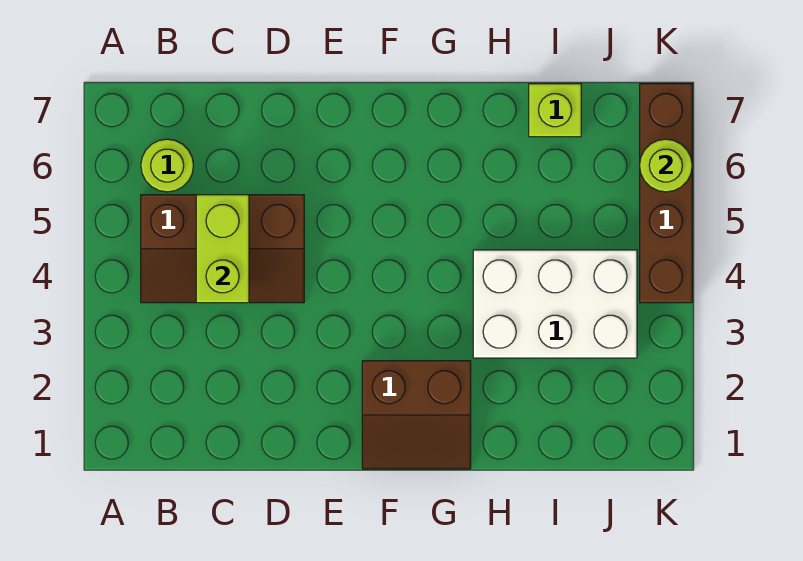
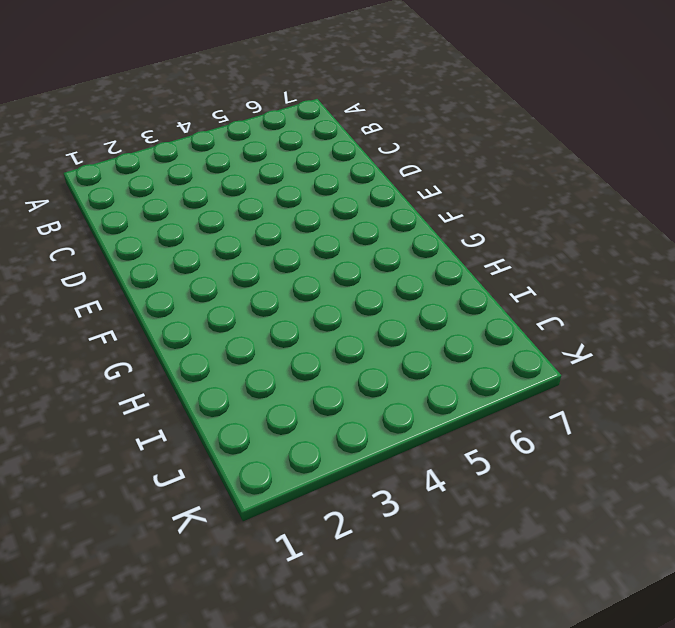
none -> brown slope B4:D5 level 1 top 5
none -> lime round brick B6 level 1

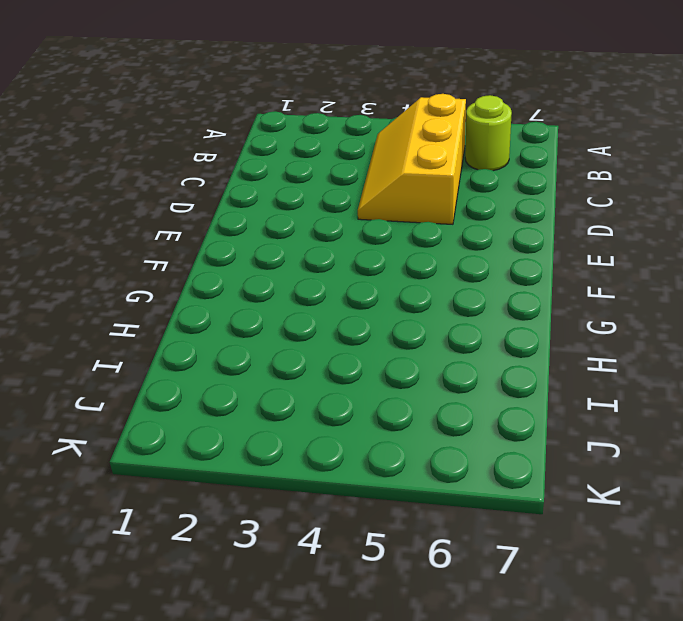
yellow slope B4:D5 level 1 top 5 -> brown slope B4:D5 level 1 top 5
none -> brown slope F1:G2 level 1 top 2
none -> white brick H3:J4 level 1

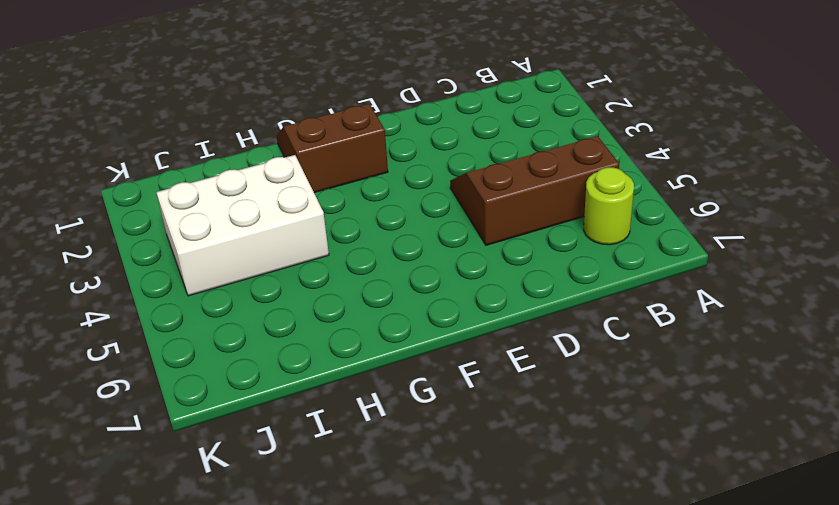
none -> lime brick I7 level 1
none -> brown brick K4:K7 level 1

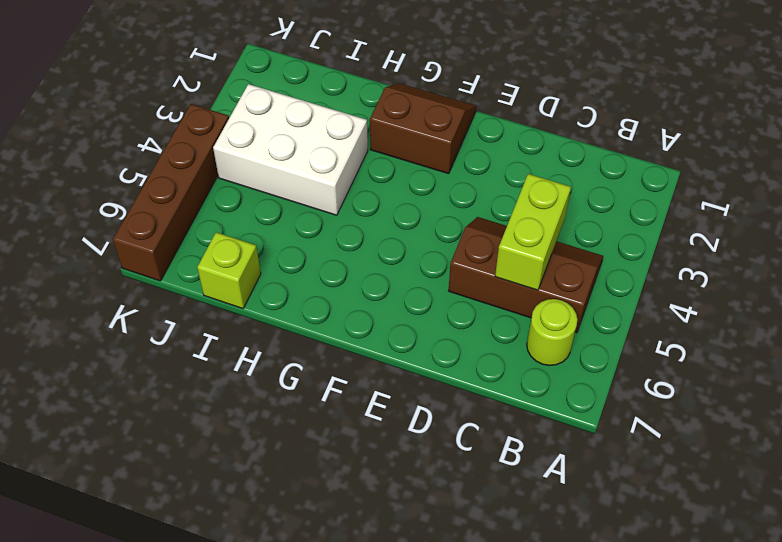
none -> lime round brick K6 level 2

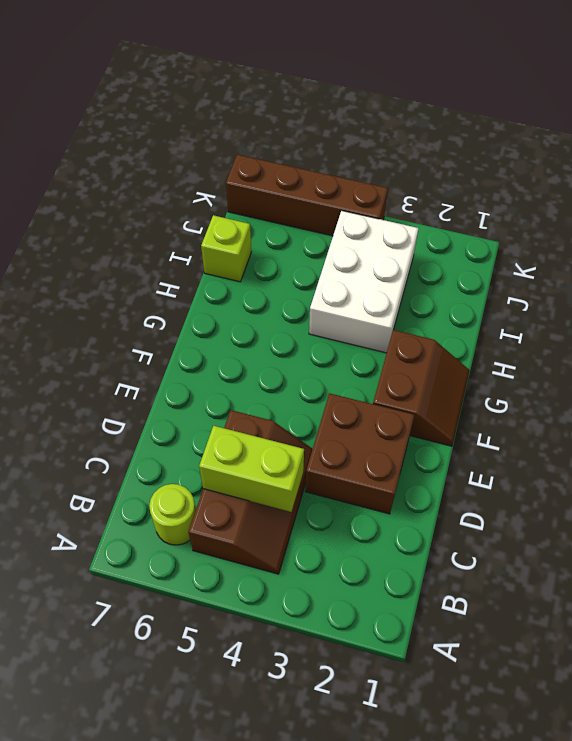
brown brick D2:E3 level 1 -> none
none -> lime round brick K6 level 2

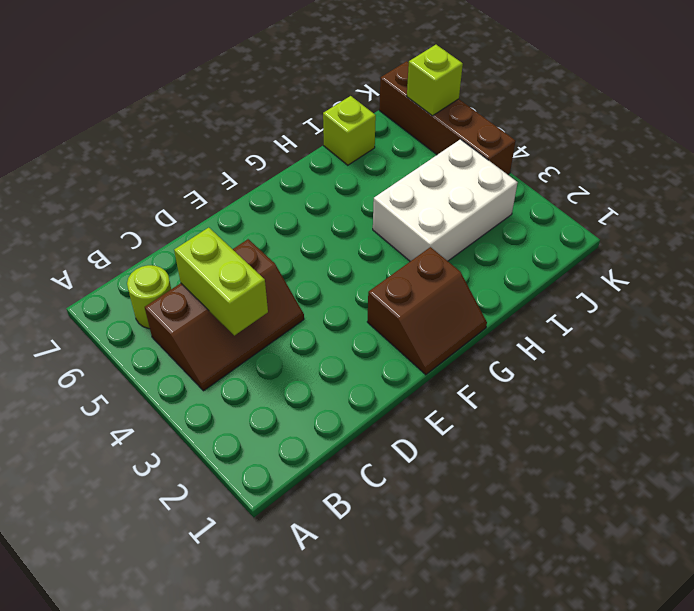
lime brick K6 level 2 -> lime round brick K6 level 2

